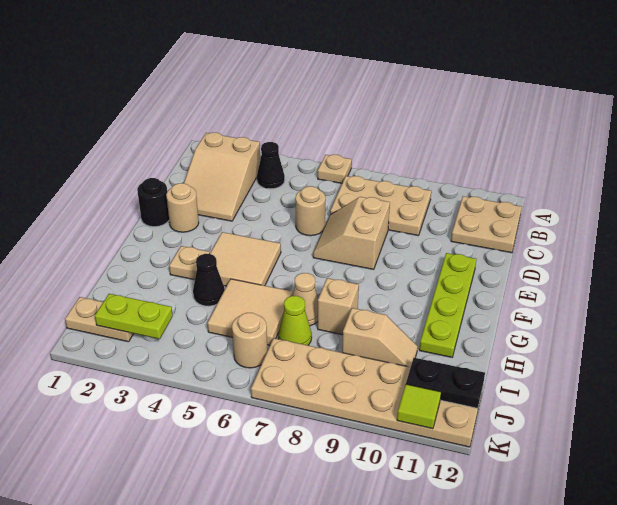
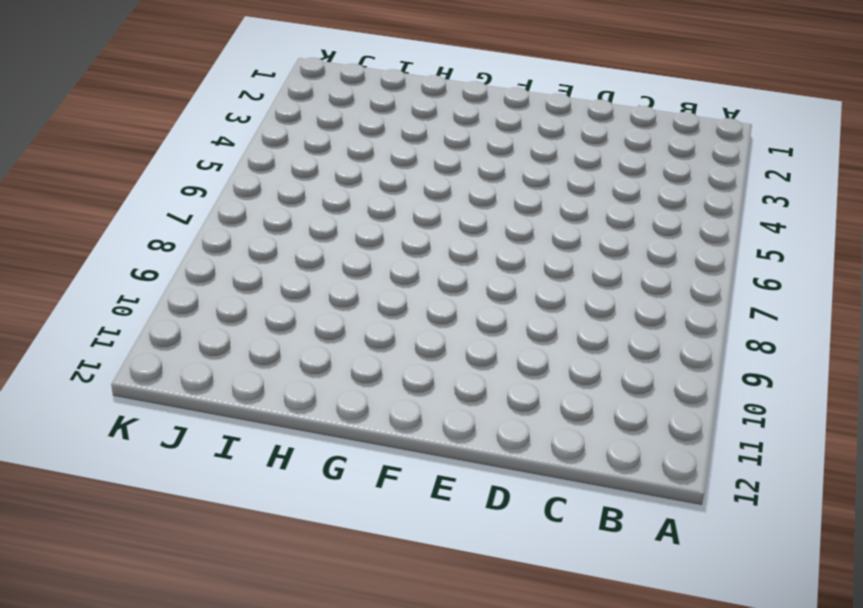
none -> tan plate A6 level 1
none -> tan slope B2:D3 level 1 top B
none -> black cone B4 level 1

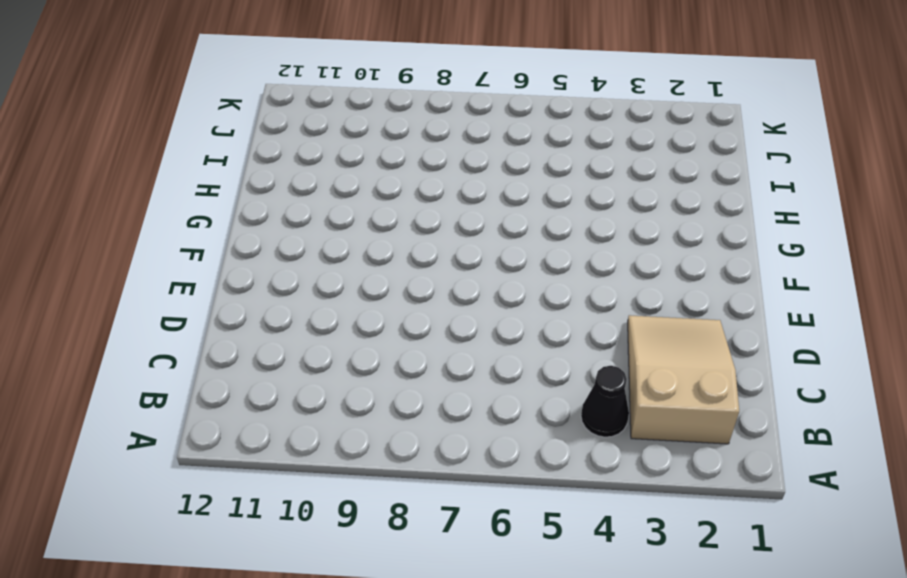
none -> tan plate A6 level 1
none -> tan plate B7:C9 level 1
none -> tan plate B11:C12 level 1

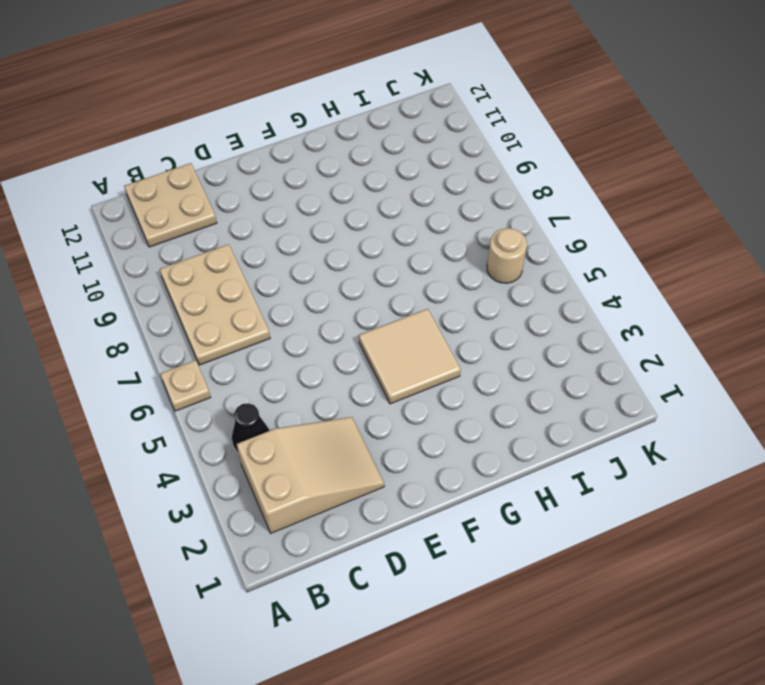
none -> tan round brick D6 level 1
none -> tan slope D7:E8 level 1 top 8
none -> black round brick E1 level 1

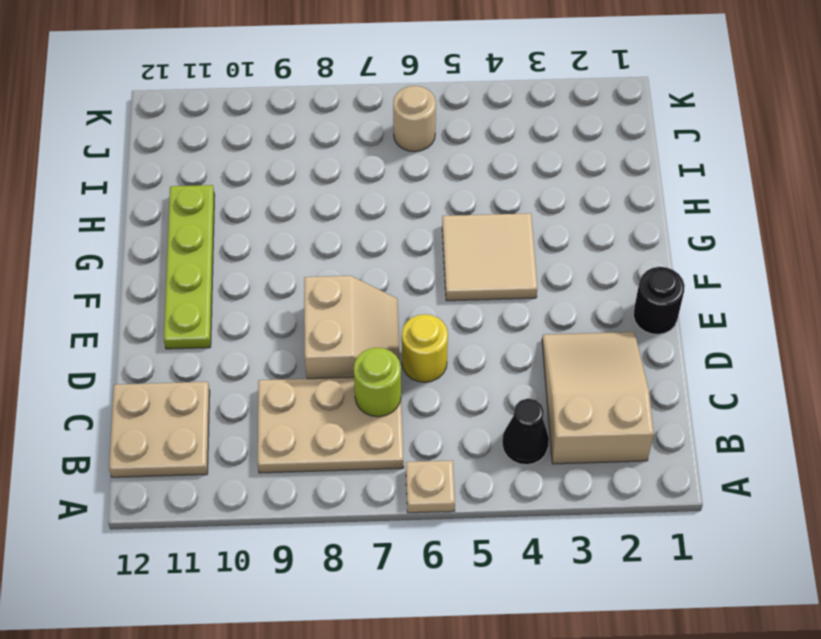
lime round brick C7 level 2 -> none
yellow round brick D6 level 1 -> tan round brick D6 level 1
none -> tan round brick E2 level 1
none -> tan plate G3 level 1
none -> black cone H4 level 1

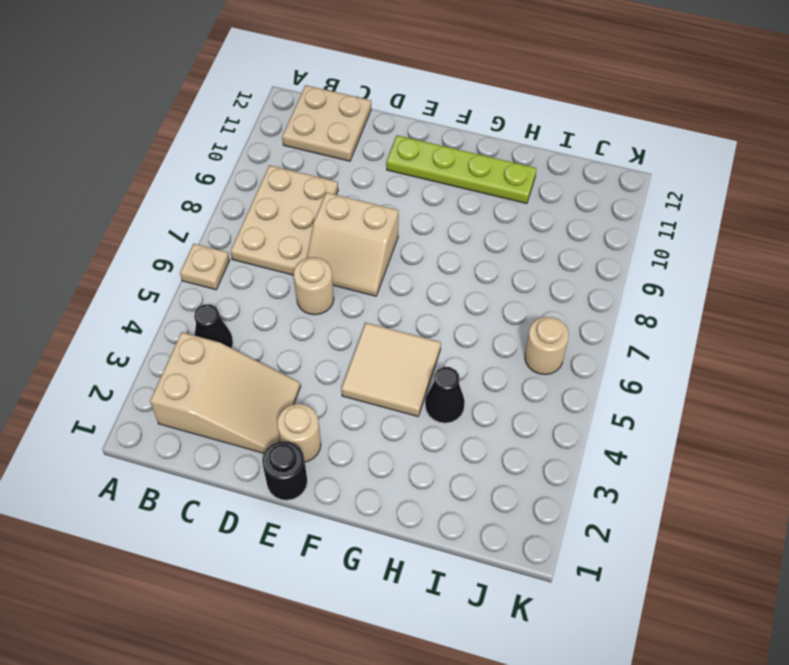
none -> tan plate G3 level 1
none -> tan tile H5:I6 level 1
none -> tan cone H7 level 1

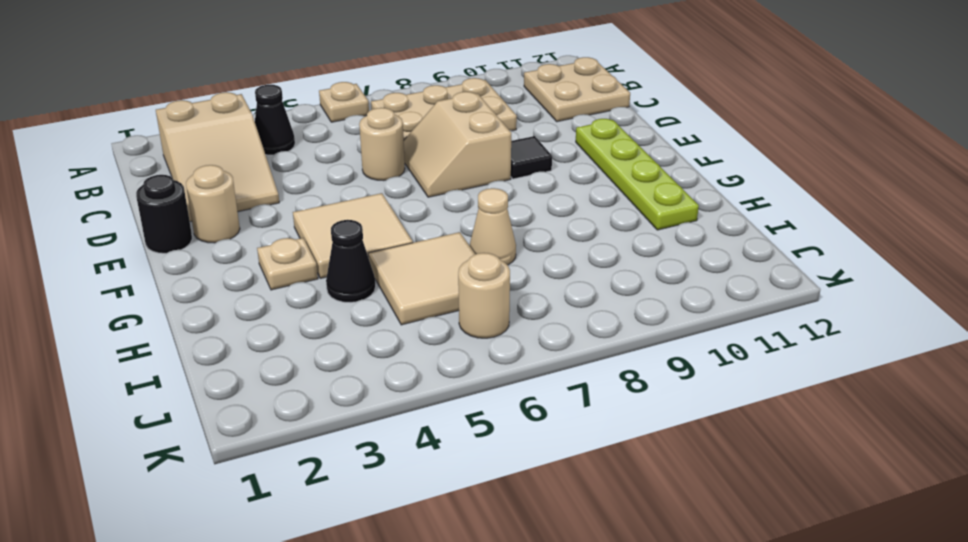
black tile E9 level 1 -> none
none -> tan brick H8 level 1
none -> lime cone I7 level 1
none -> tan slope I9:I10 level 1 top 9

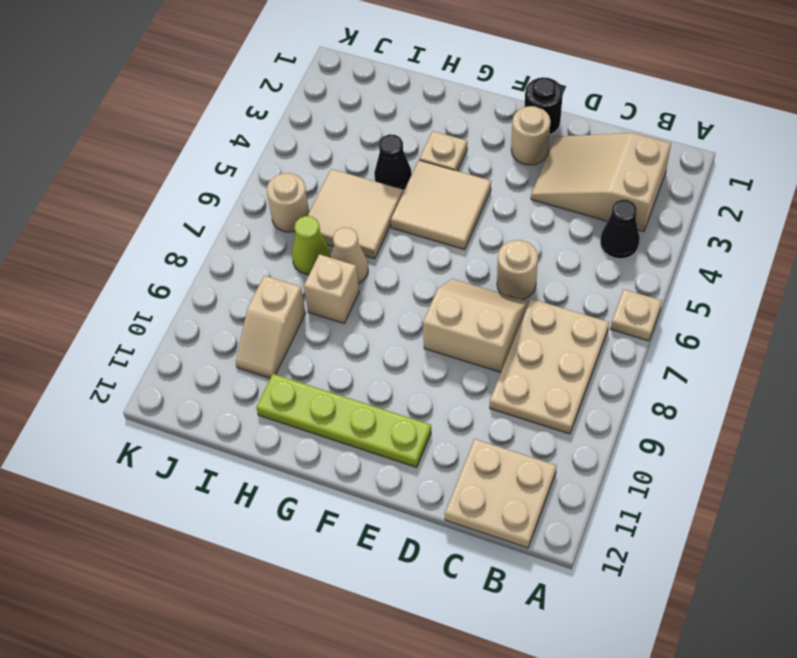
none -> tan plate J1:J2 level 1
none -> tan plate J7:K12 level 1
none -> lime plate J2:J3 level 2

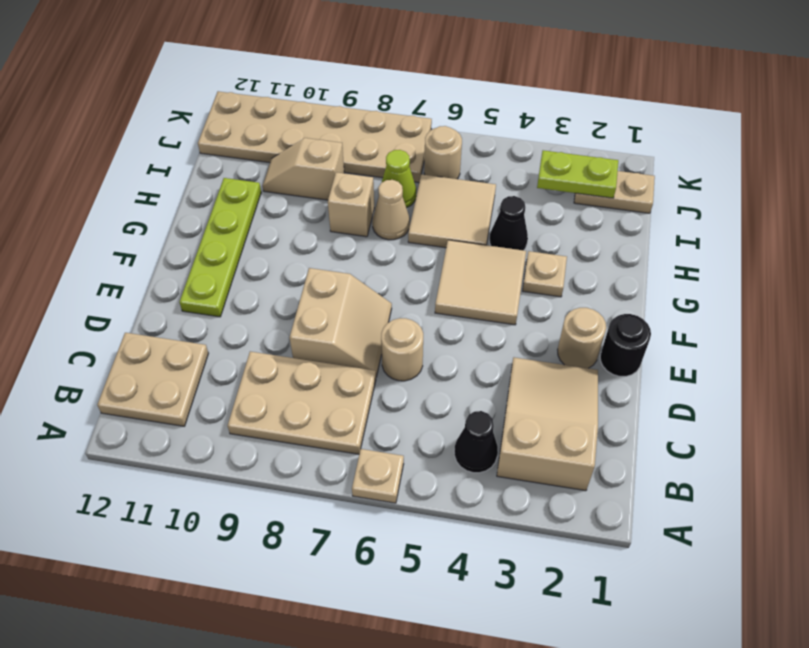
none -> black plate J11:J12 level 2
none -> lime tile K11 level 2

